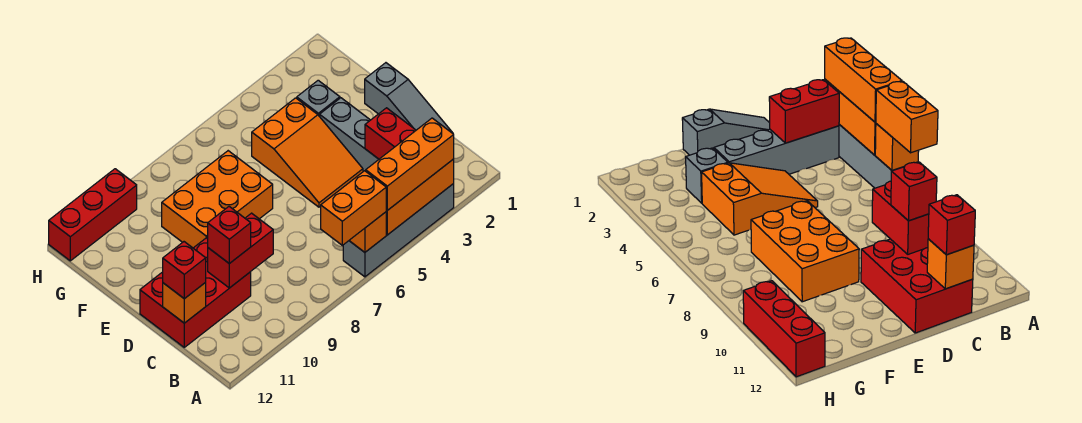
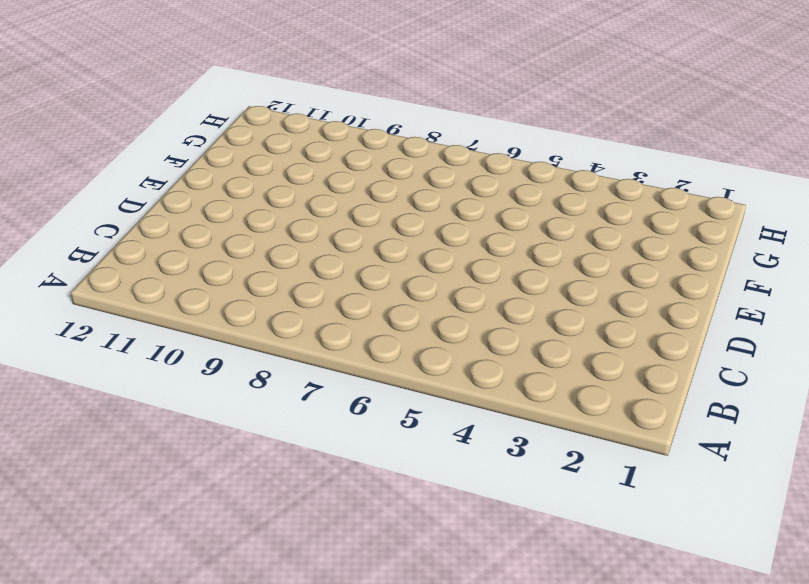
none -> grey brick A3:A6 level 1
none -> grey brick B3:E3 level 1
none -> grey slope C1:E1 level 1 top E

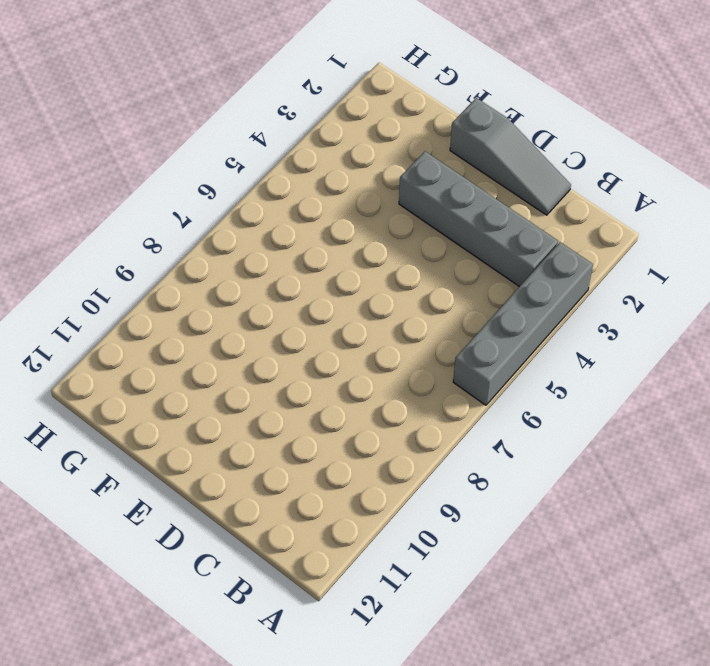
none -> red brick C10:D12 level 1
none -> orange slope D4:F5 level 1 top F
none -> orange brick E7:F9 level 1

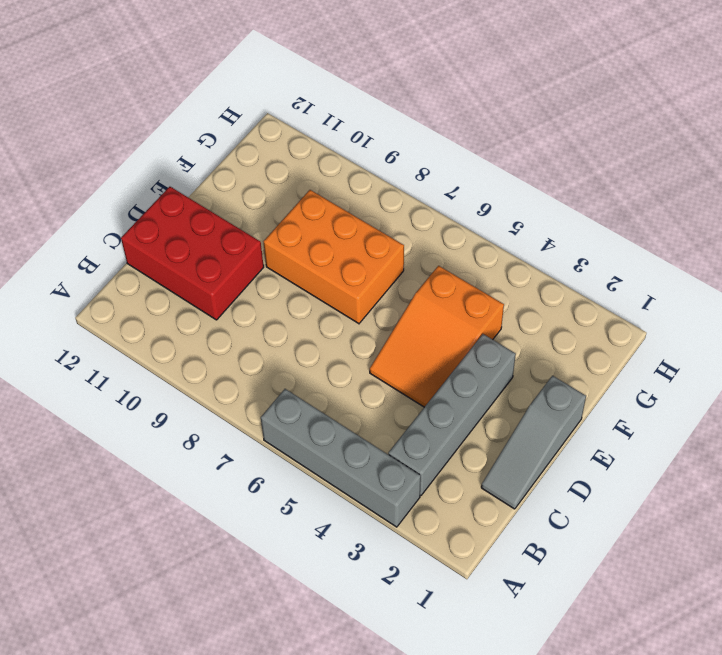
none -> grey brick F3 level 1
none -> red brick H10:H12 level 1
none -> orange brick A3:A5 level 2

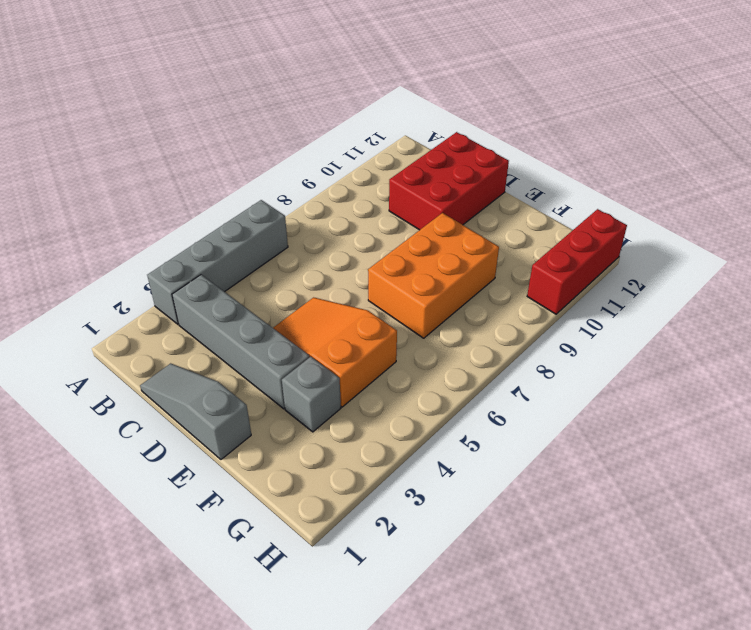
none -> orange brick A3:A5 level 2
none -> orange brick A6 level 2
none -> red brick B3:C3 level 2

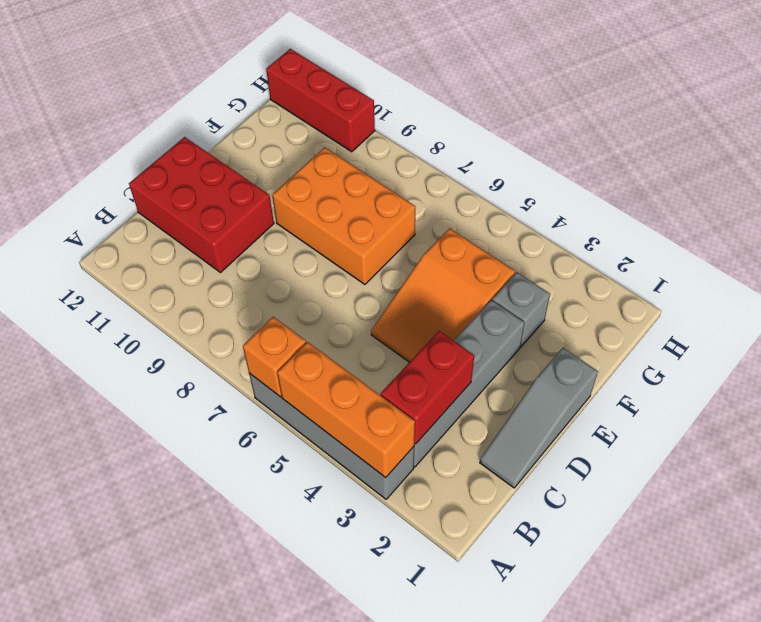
none -> red brick C9:C10 level 2
none -> orange brick C12 level 2
none -> orange brick A3:A5 level 3

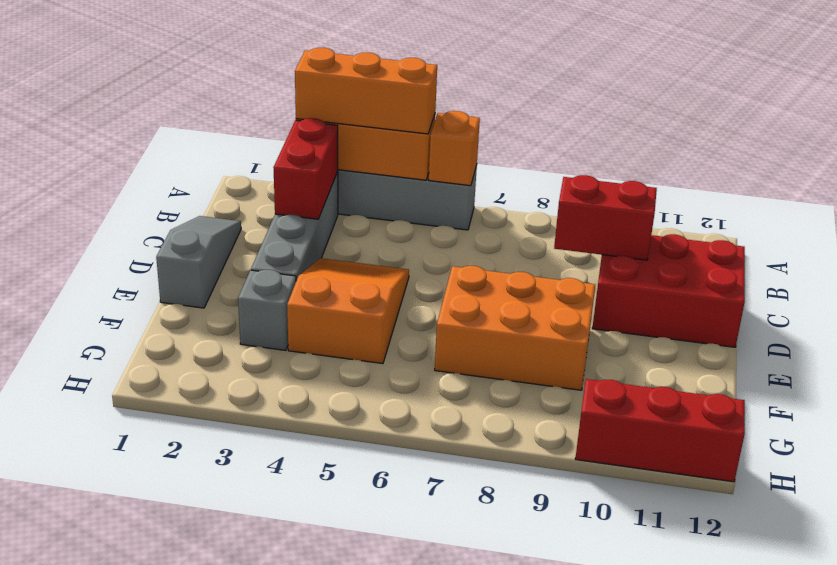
none -> orange brick C12 level 2
none -> orange brick A6:A7 level 3
none -> red brick C10 level 3

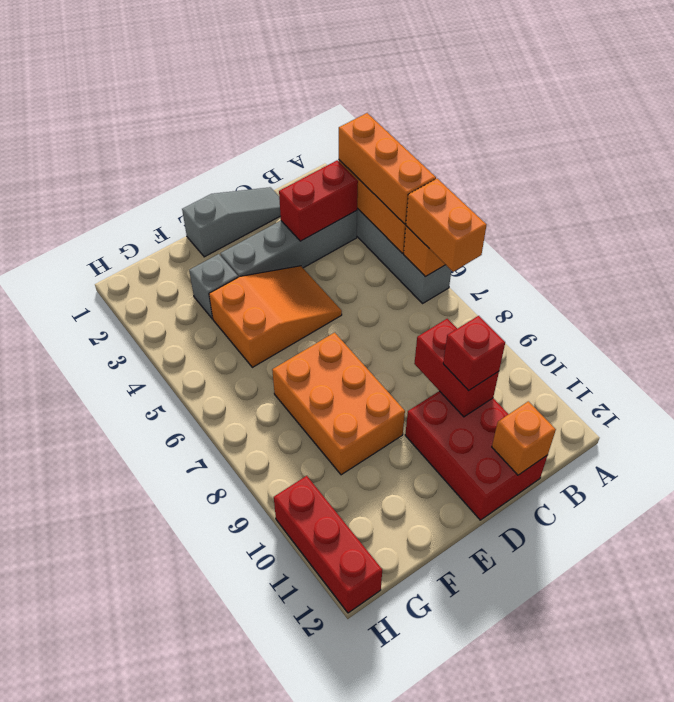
none -> red brick C12 level 3

